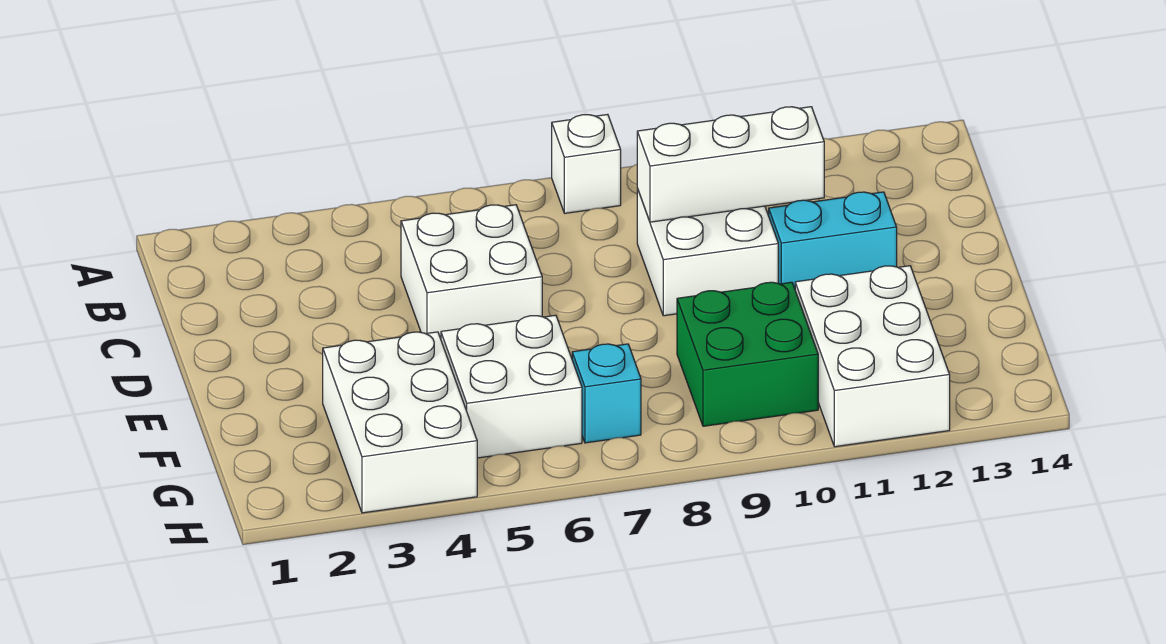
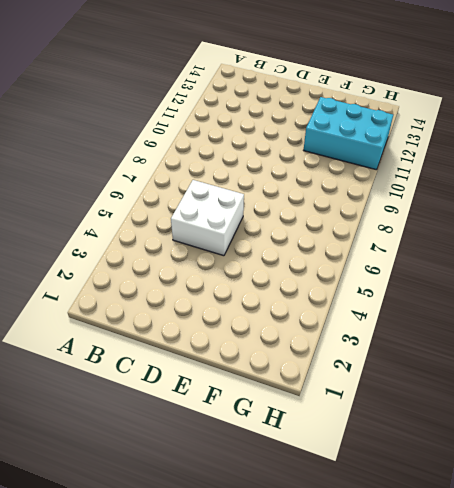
cyan brick F11:H12 level 1 -> white brick F11:H12 level 1
none -> white brick A8 level 1
none -> white brick C9:D10 level 1

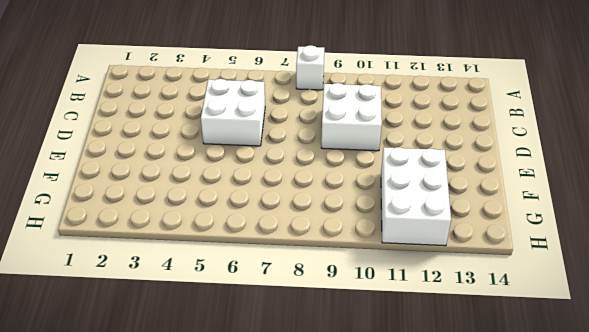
none -> cyan brick D11:D12 level 1
none -> white brick F3:H4 level 1

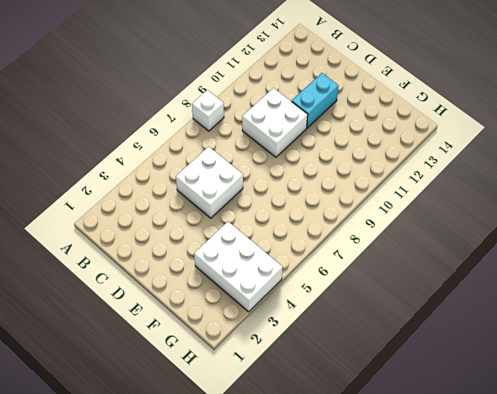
none -> white brick F5:G6 level 1
none -> green brick F9:G10 level 1

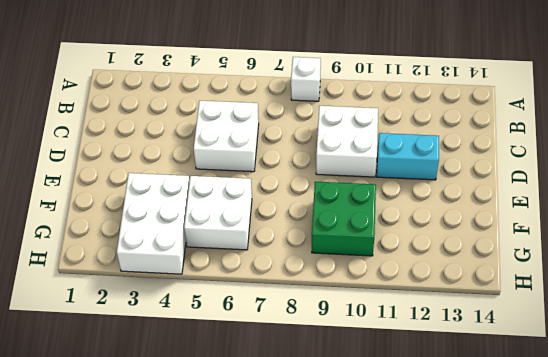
none -> white brick F11:H12 level 1
none -> cyan brick G7 level 1

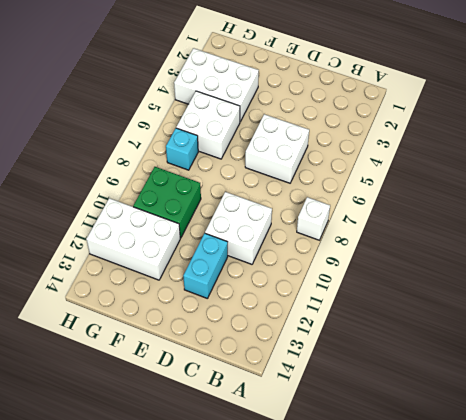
none -> white brick C9:C11 level 2

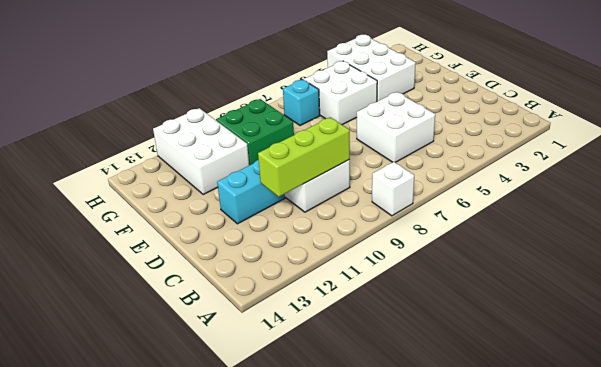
lime brick C9:C11 level 2 -> white brick C9:C11 level 2

